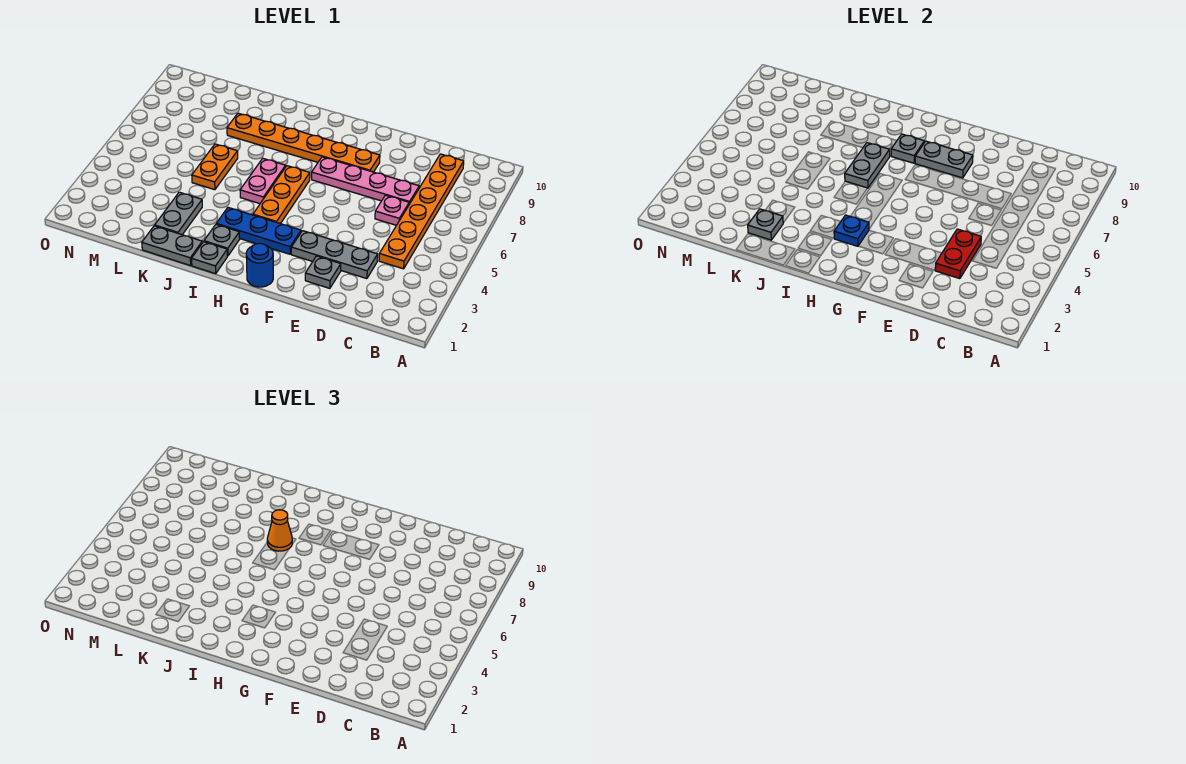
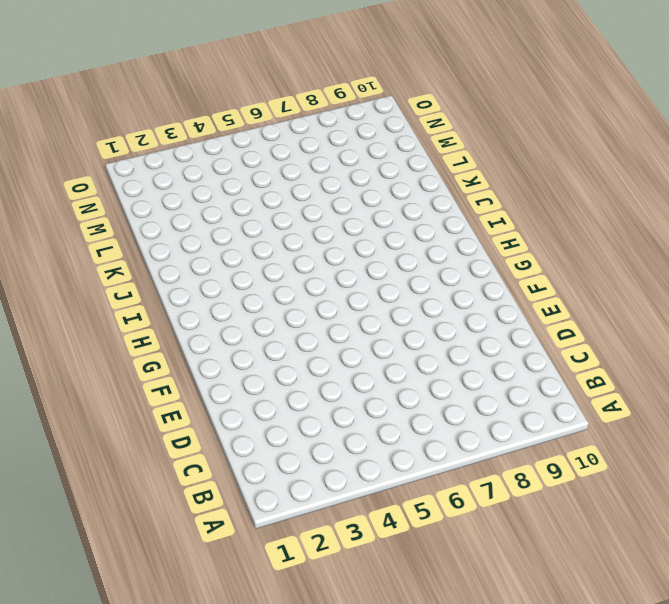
none -> orange plate C4:C9 level 1
none -> grey plate D3:F3 level 1
none -> pink plate D6 level 1

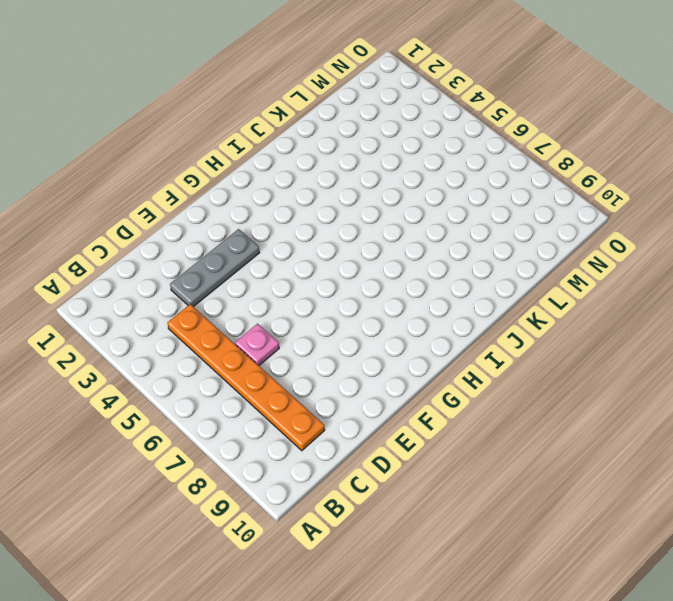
none -> pink plate D7:G7 level 1
none -> grey plate E2 level 1
none -> orange plate F8:K8 level 1

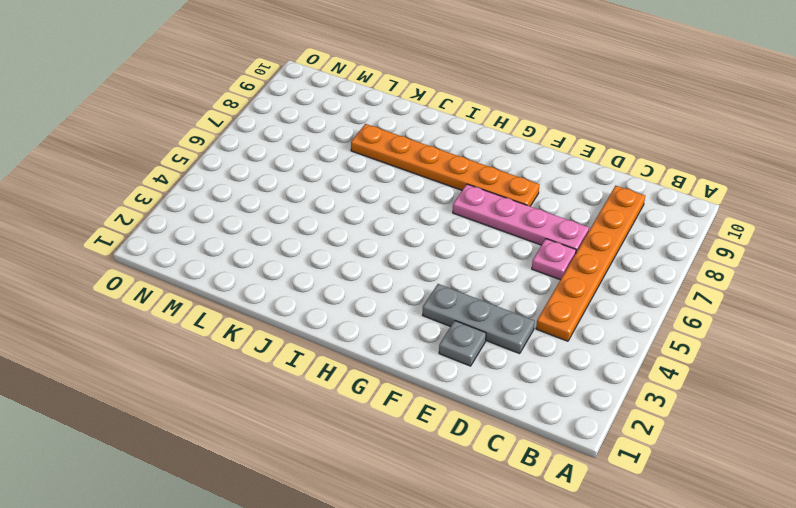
none -> blue round brick G1 level 1
none -> blue plate G3:I3 level 1
none -> orange plate H4:H6 level 1

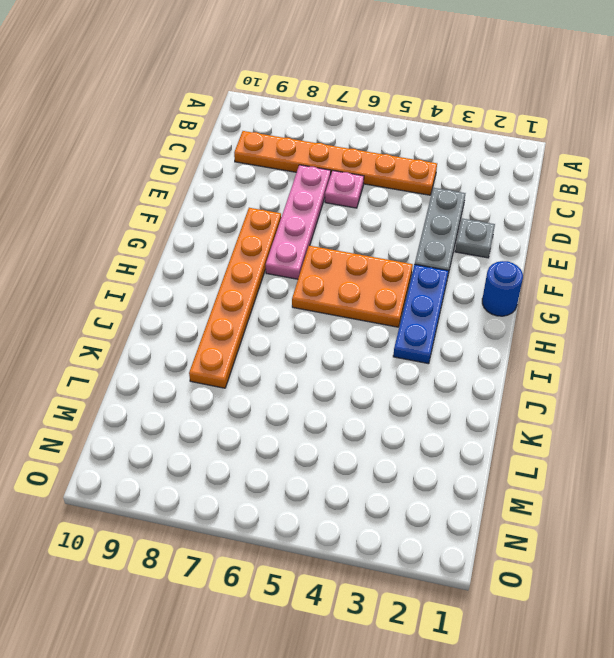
orange plate G4:H6 level 1 -> orange plate H4:H6 level 1
none -> grey plate I1 level 1
none -> grey plate I2 level 1
none -> pink plate I5:I6 level 1

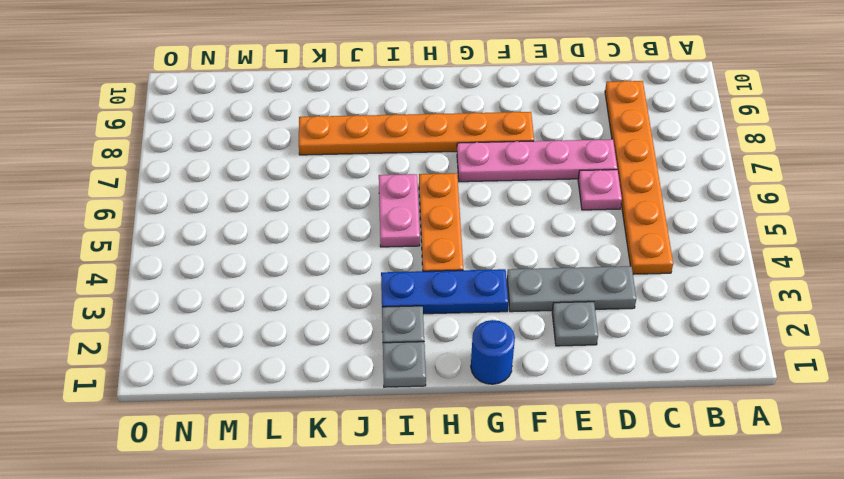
none -> grey plate J1:K1 level 1
none -> grey plate K2:K3 level 1
none -> orange plate K5:K6 level 1

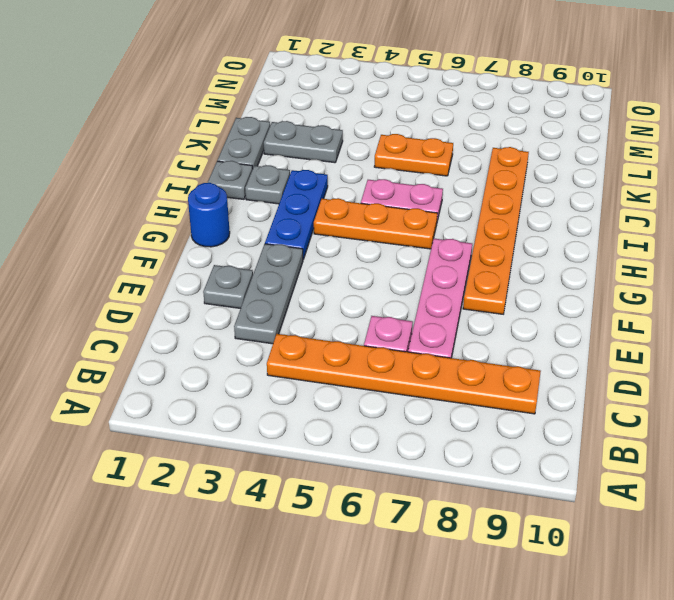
none -> red plate D3:D4 level 2
none -> grey plate F8:G8 level 2
none -> blue plate H3 level 2

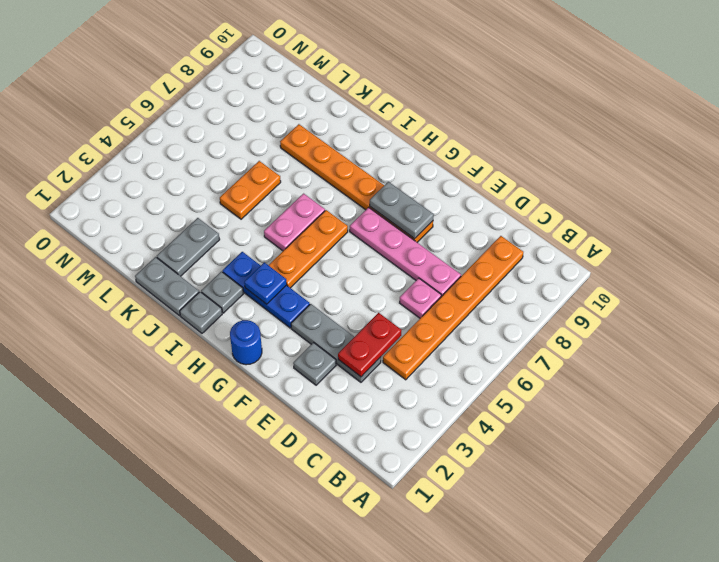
none -> grey plate H8 level 2
none -> grey plate I6:I7 level 2
none -> grey plate K2 level 2

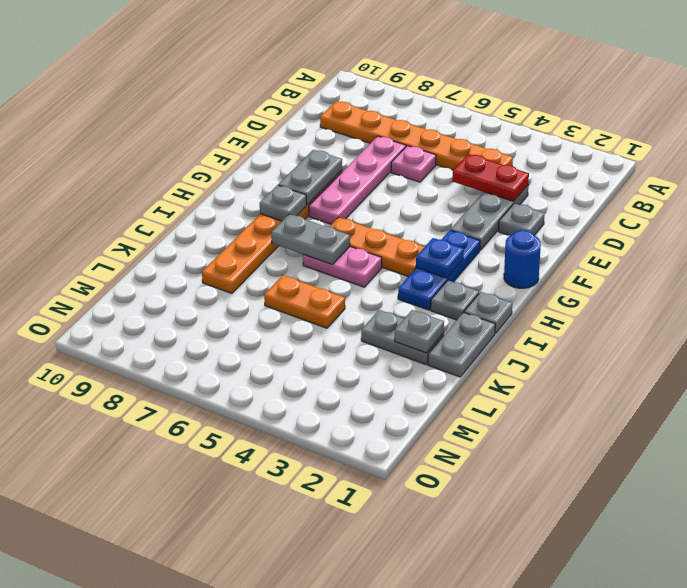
none -> orange cone I7 level 3

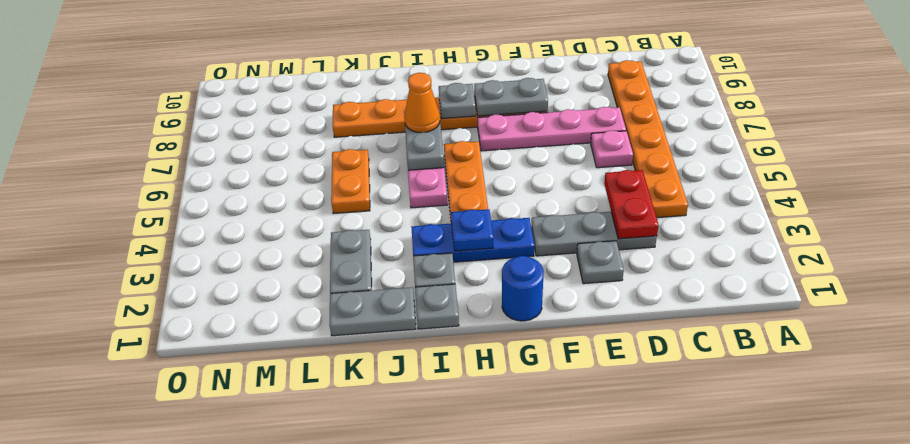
none -> grey plate K2 level 2

